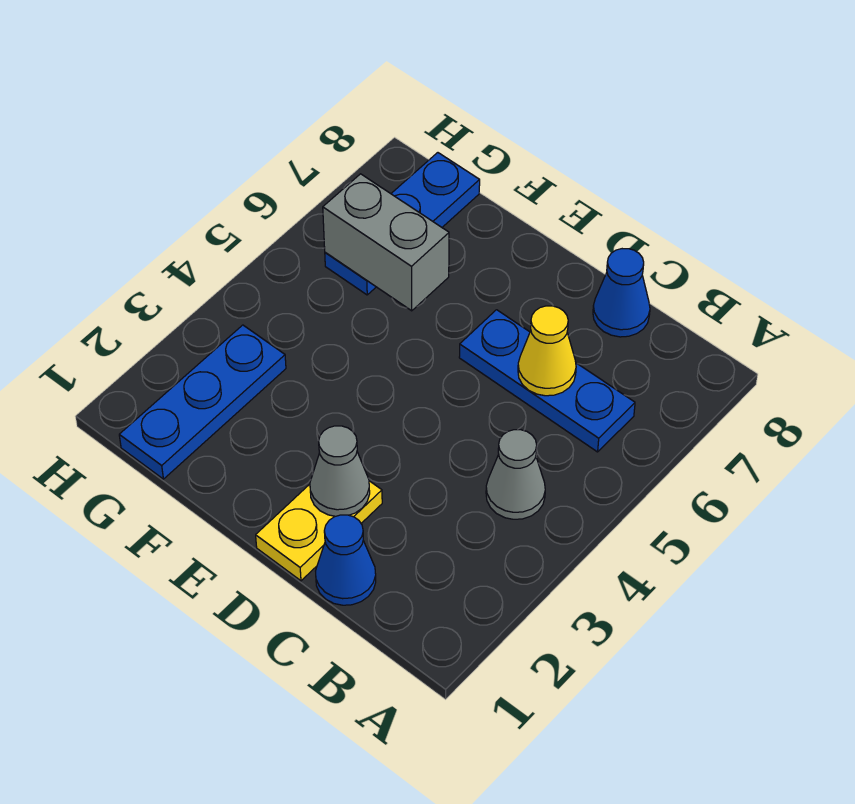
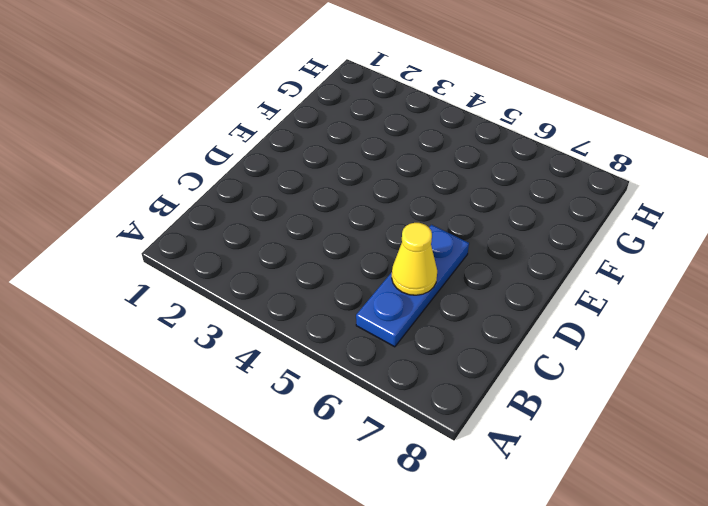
none -> grey cone B4 level 1
none -> blue cone C1 level 1

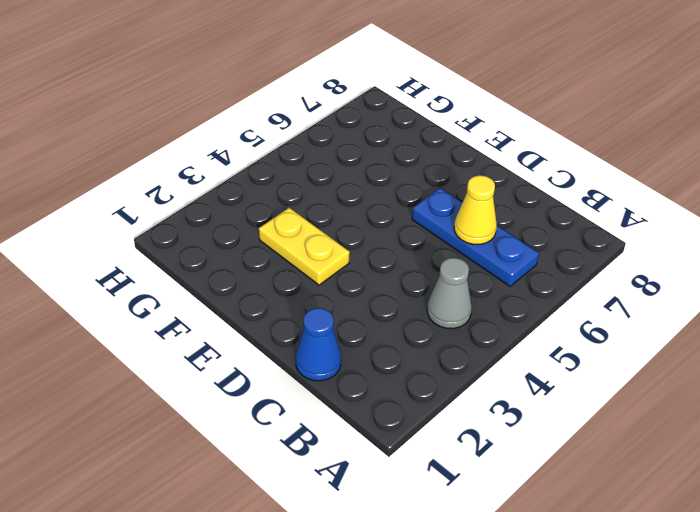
yellow plate E3:F3 level 1 -> yellow plate D1:D2 level 1
none -> blue cone C8 level 1
none -> blue plate G1:G3 level 1

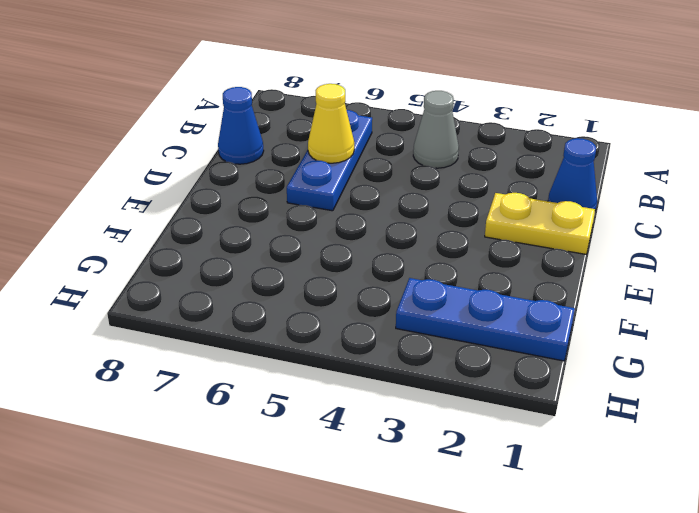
none -> blue plate G6:G8 level 1
none -> grey cone D2 level 2

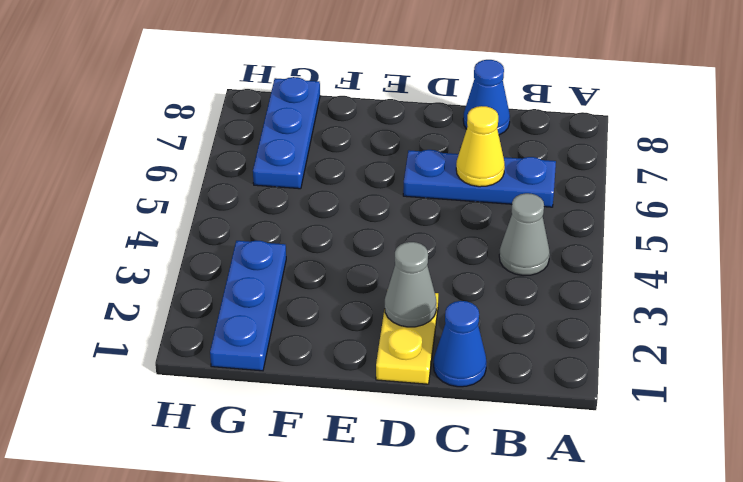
none -> grey brick F6:G6 level 2

